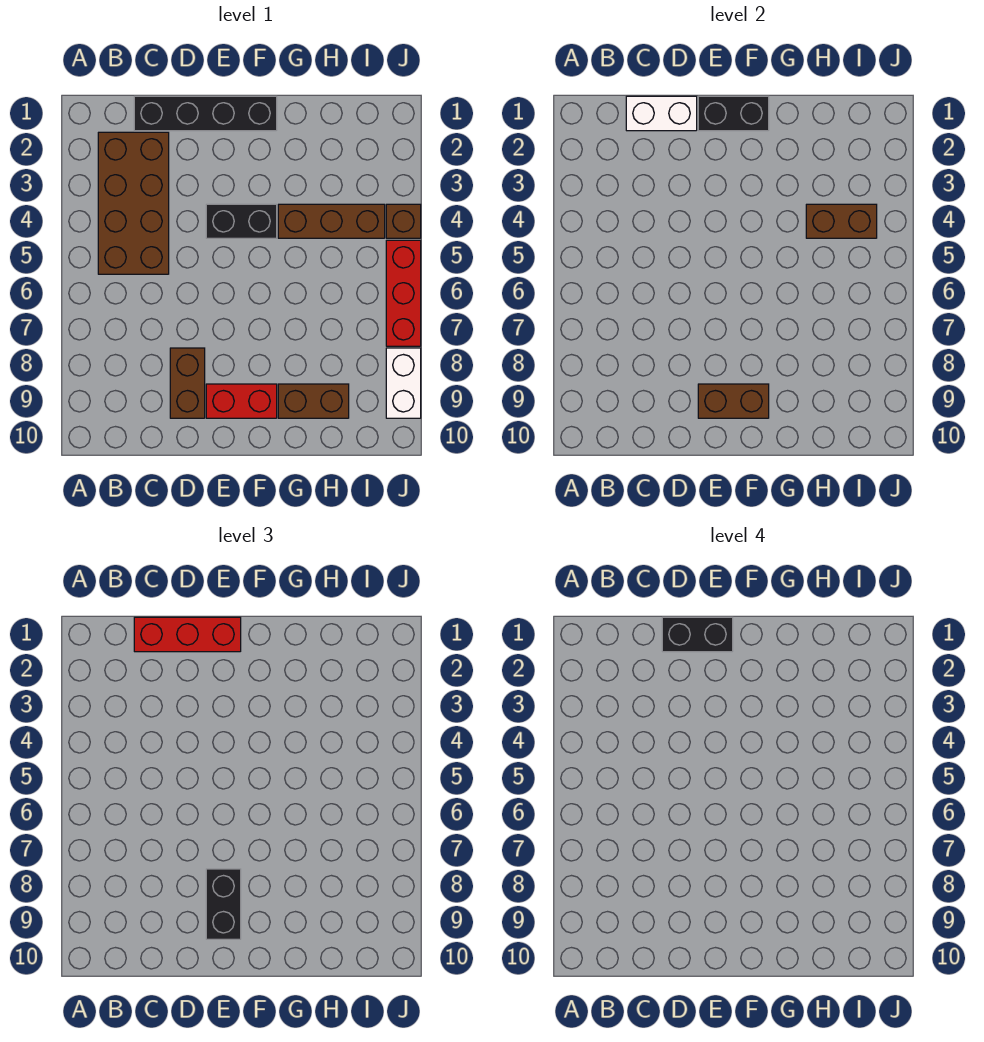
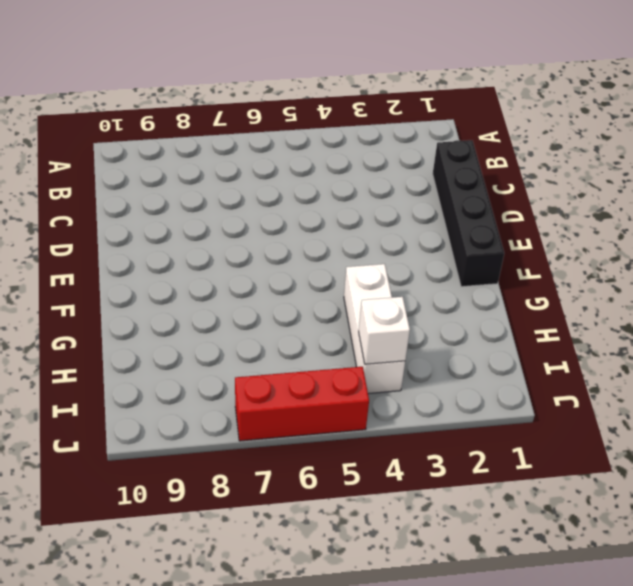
white brick G4:I4 level 1 -> brown brick G4:I4 level 1
white brick I4 level 2 -> brown brick H4:I4 level 2
none -> brown brick B2:C5 level 1
none -> brown brick D8:D9 level 1
none -> black brick E4:F4 level 1

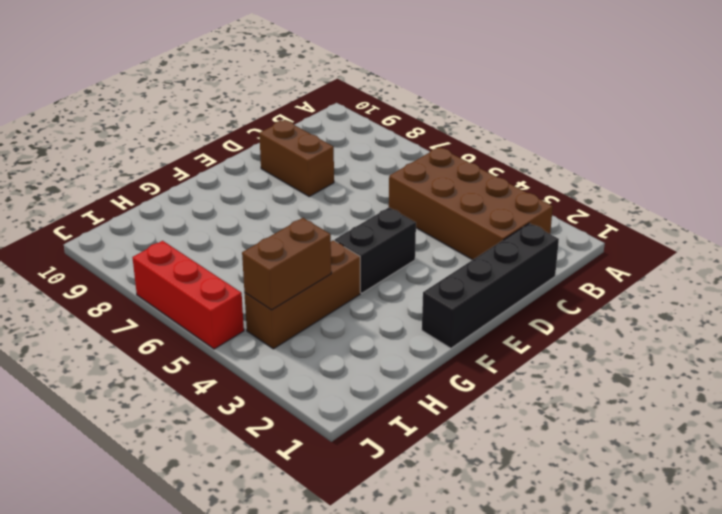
none -> red brick E9:F9 level 1
none -> brown brick G9:H9 level 1
none -> brown brick J4 level 1

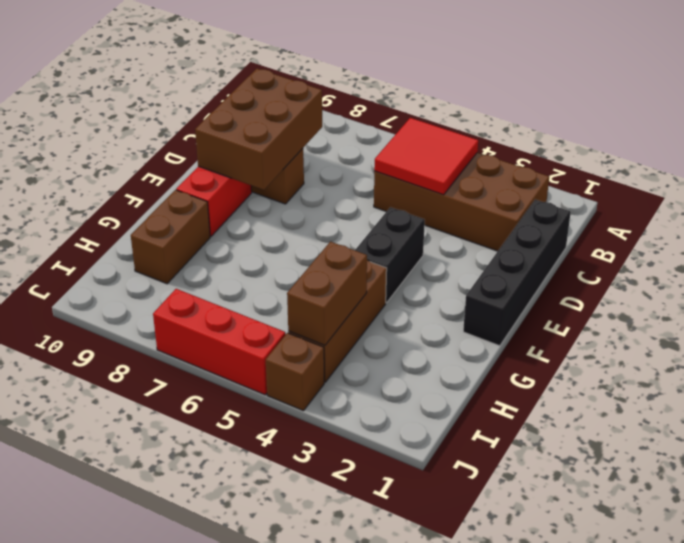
red tile B4:C5 level 2 -> none
brown brick C8:E9 level 2 -> brown brick E9:F9 level 2
none -> white brick J8:J9 level 1
none -> white brick C1:D1 level 2
none -> black brick E1:F1 level 2

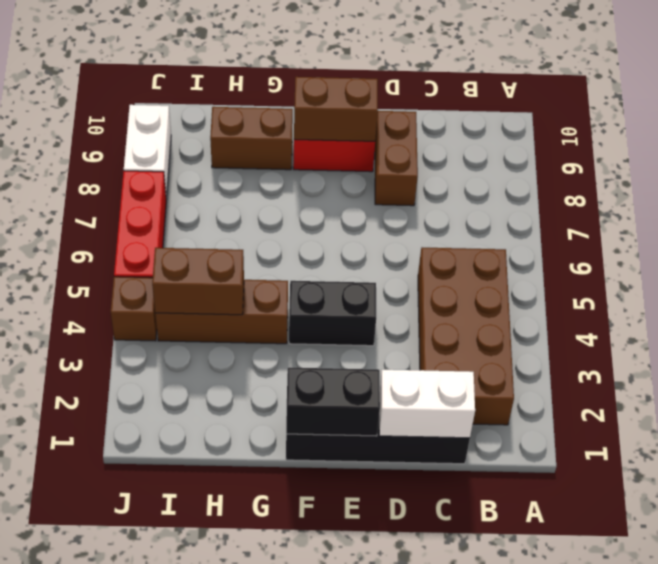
none -> red brick C1:E1 level 3
none -> black brick E8:E9 level 3
none -> black brick D1:E1 level 4

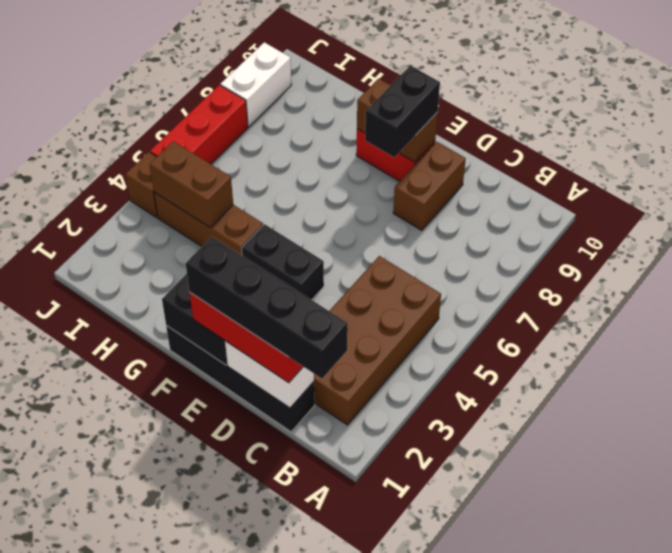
black brick B1:E1 level 4 -> black brick D1:E1 level 4
none -> brown brick G9:H9 level 1

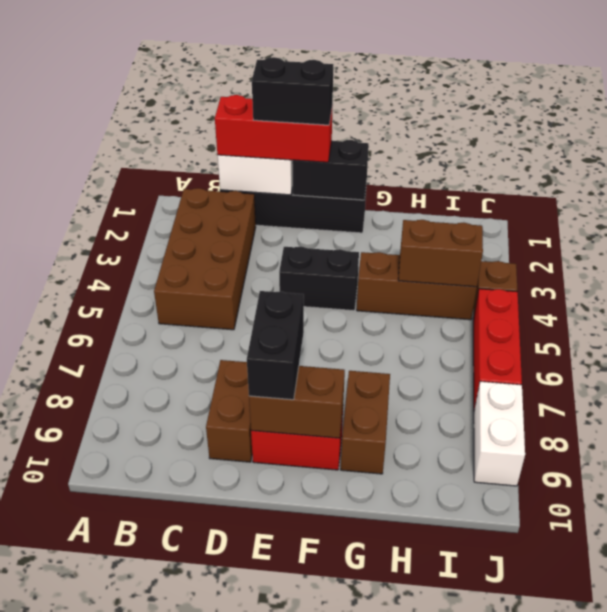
brown brick G8:G9 level 1 -> brown brick G9:H9 level 1

